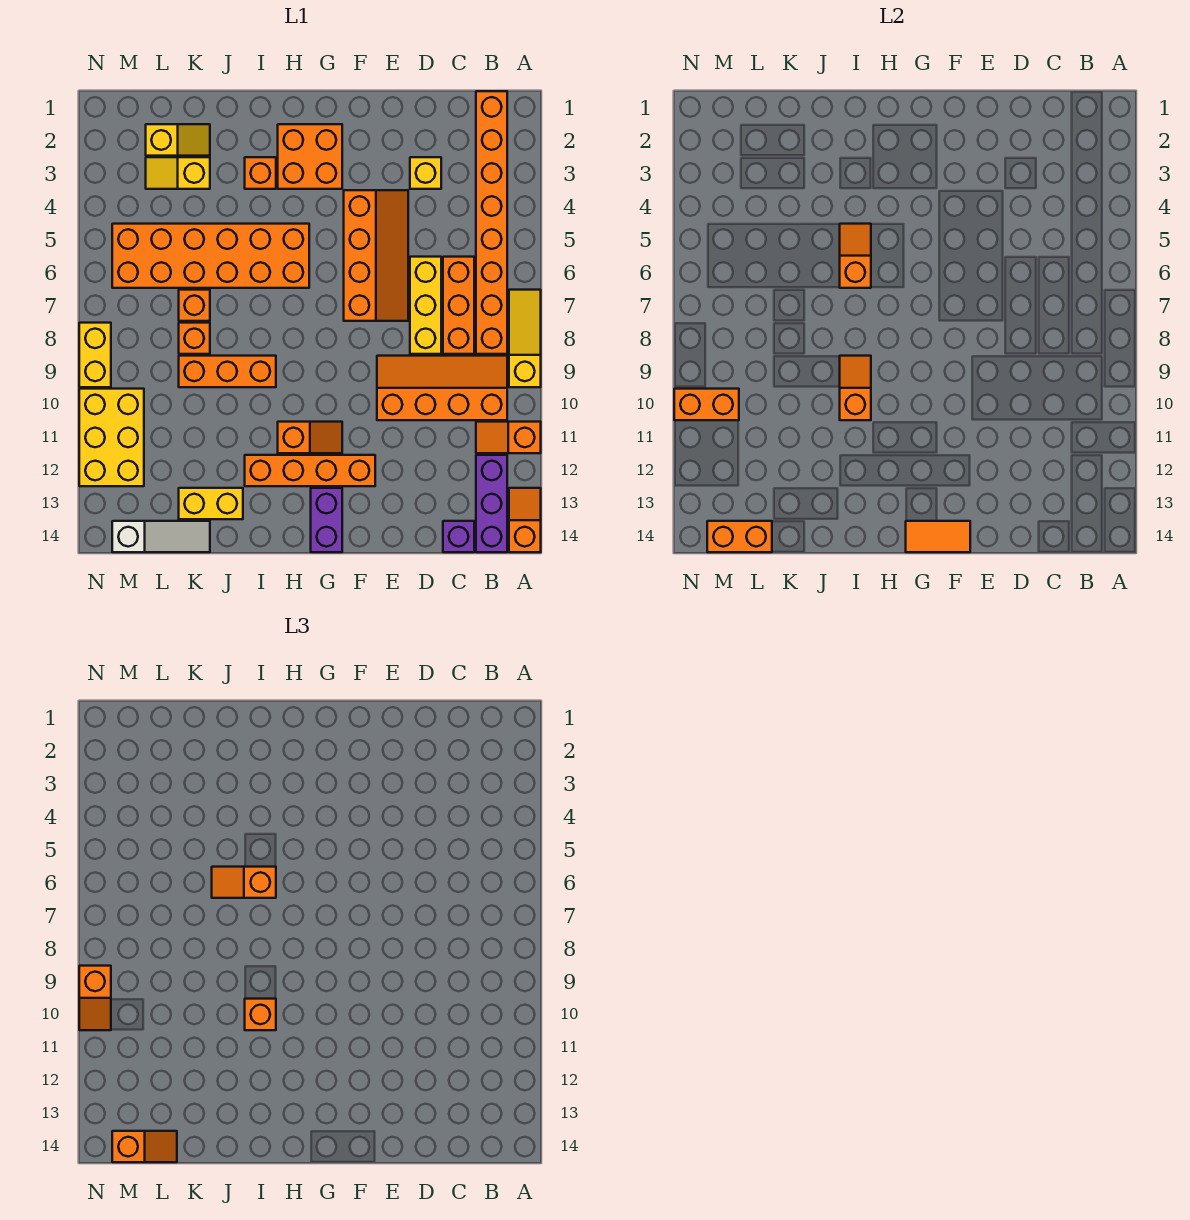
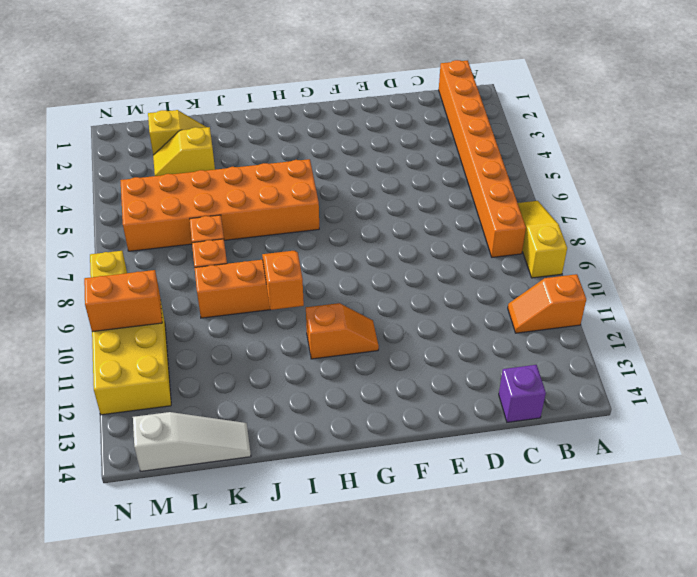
none -> orange slope A13:A14 level 1 top 14
none -> orange slope B9:E10 level 1 top 10
none -> purple brick B12:B14 level 1
none -> orange brick C6:C8 level 1

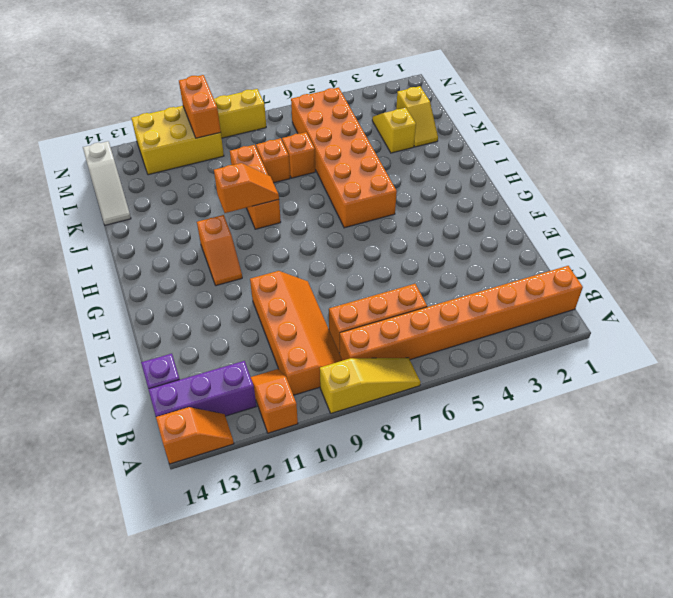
none -> yellow brick D3 level 1
none -> yellow brick D6:D8 level 1
none -> orange slope E4:F7 level 1 top F
none -> orange brick F12:I12 level 1

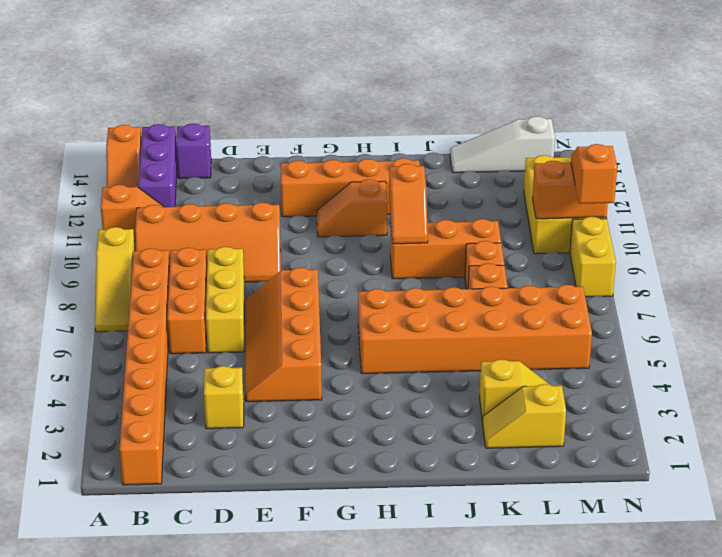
none -> orange brick G2:H3 level 1
none -> purple brick G13:G14 level 1
none -> orange brick I3 level 1
none -> yellow brick J13:K13 level 1

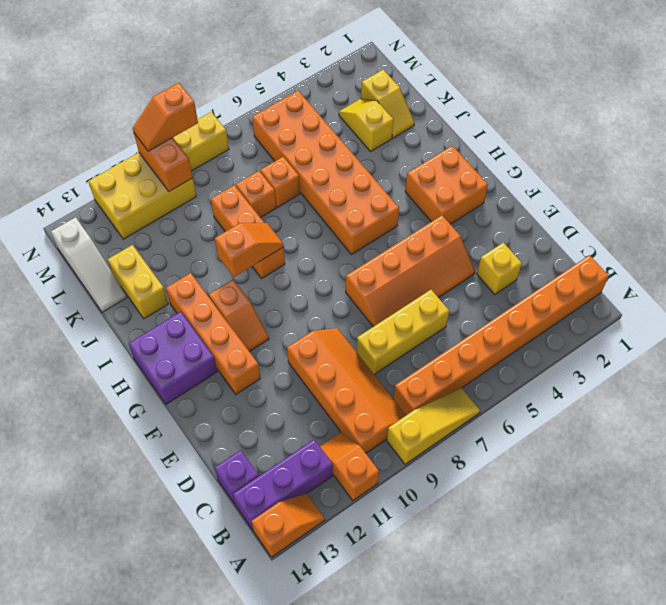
purple brick G13:H14 level 1 -> purple brick G13:G14 level 1
none -> orange brick C6:C8 level 1
none -> orange brick I3 level 1
none -> orange tile F14:G14 level 2
none -> orange slope I5:I6 level 2 top 6

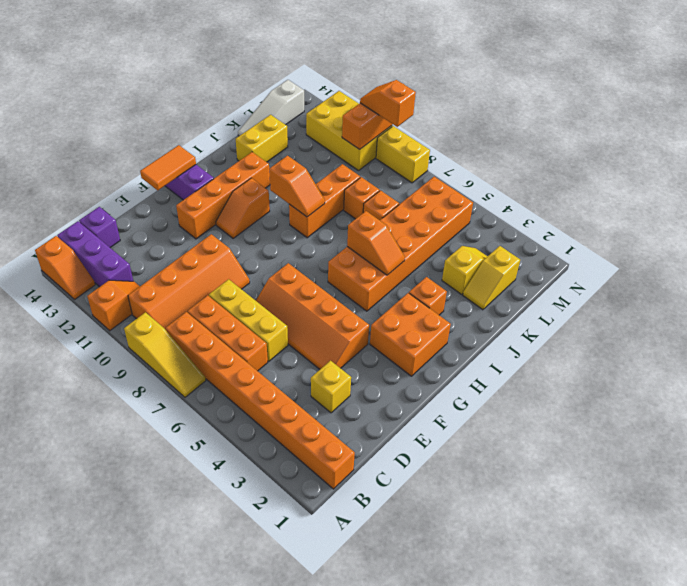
none -> orange brick L14:M14 level 2
none -> orange slope I6:J6 level 3 top I
none -> orange brick I10 level 3
none -> orange slope L14:M14 level 3 top M

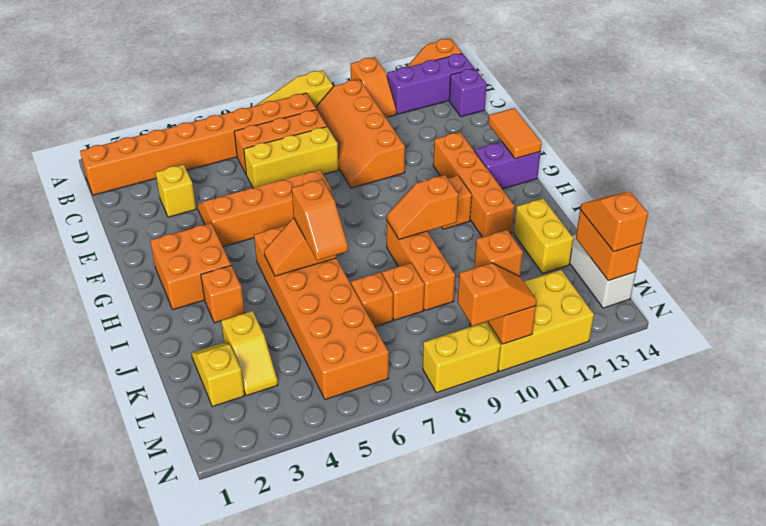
orange brick M10 level 3 -> orange brick I10 level 3

